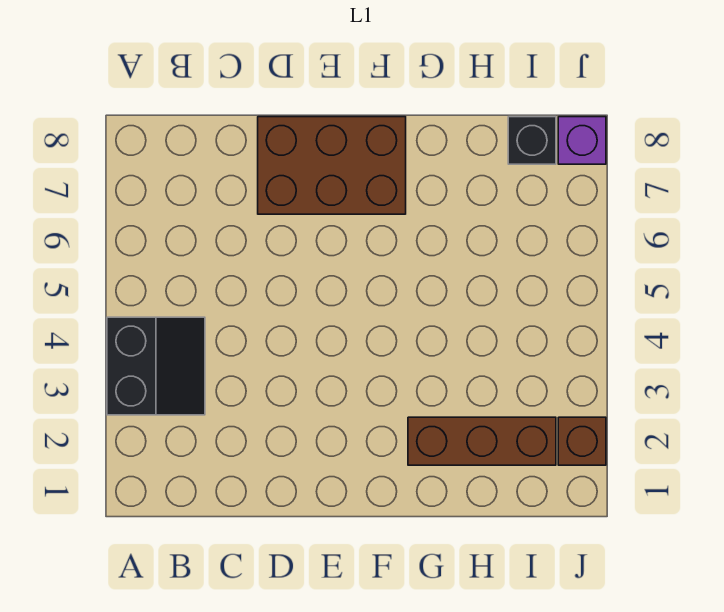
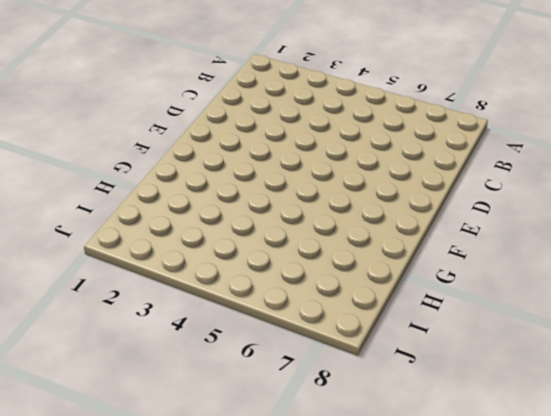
none -> black slope A3:B4 level 1 top A
none -> brown brick D7:F8 level 1

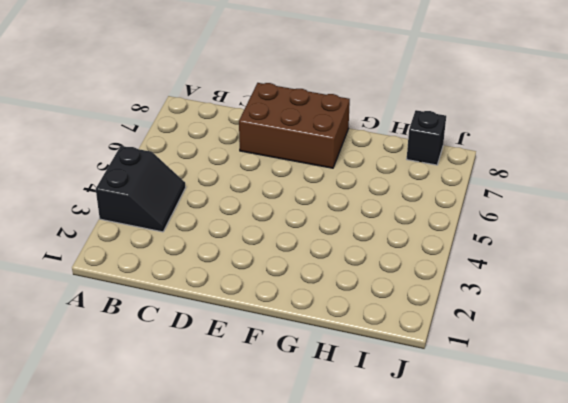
none -> brown brick G2:I2 level 1
none -> brown brick J2 level 1

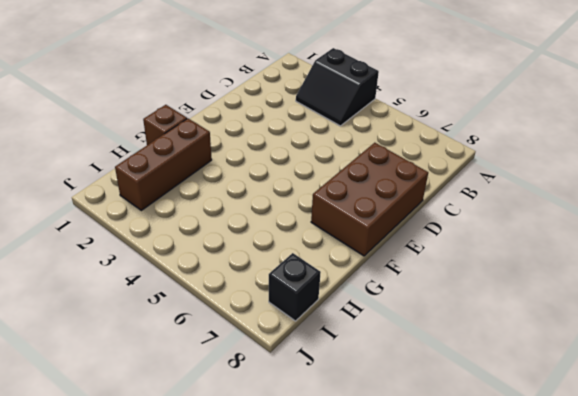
brown brick G1 level 1 -> brown brick J2 level 1
none -> purple brick J8 level 1

